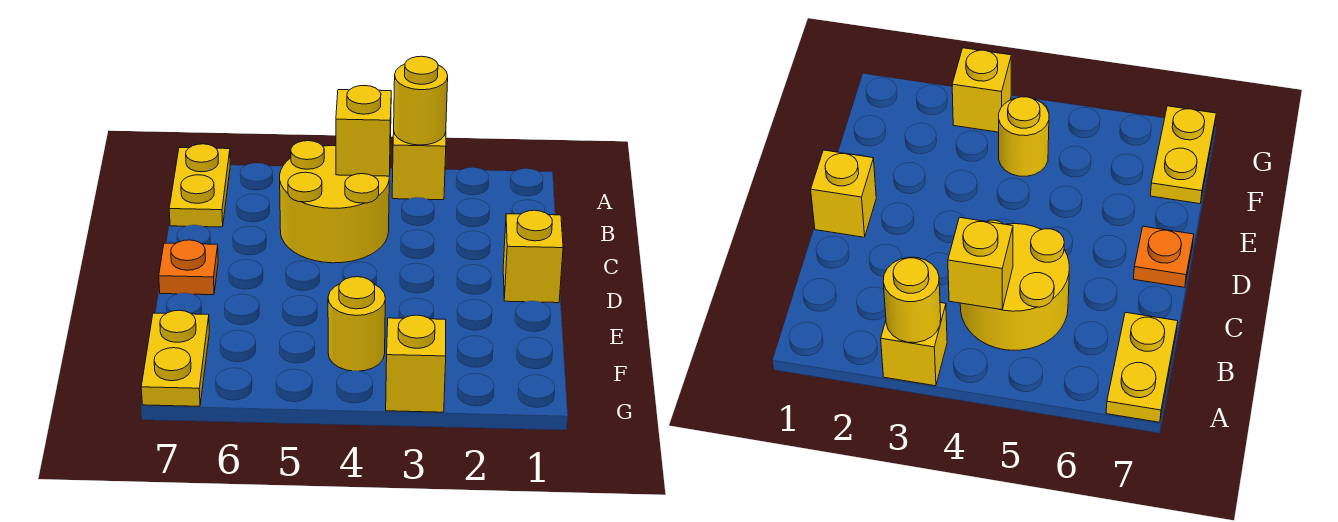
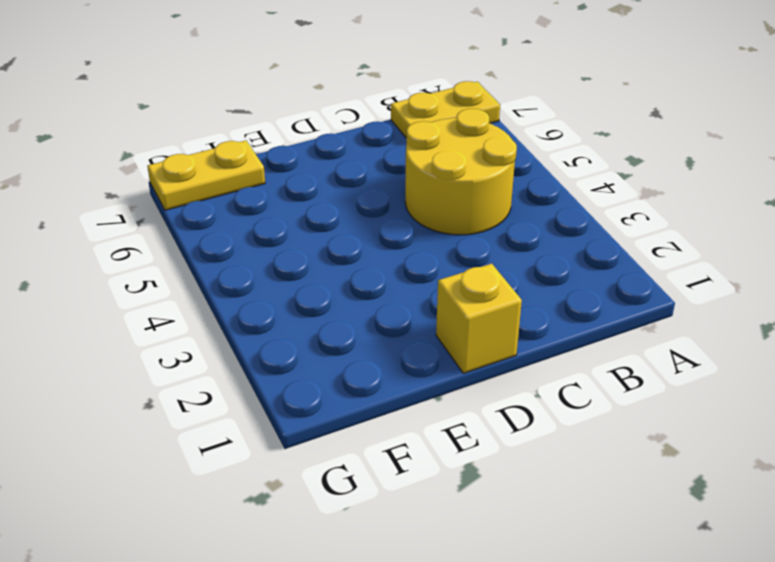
none -> yellow brick A3 level 1
none -> orange plate D7 level 1

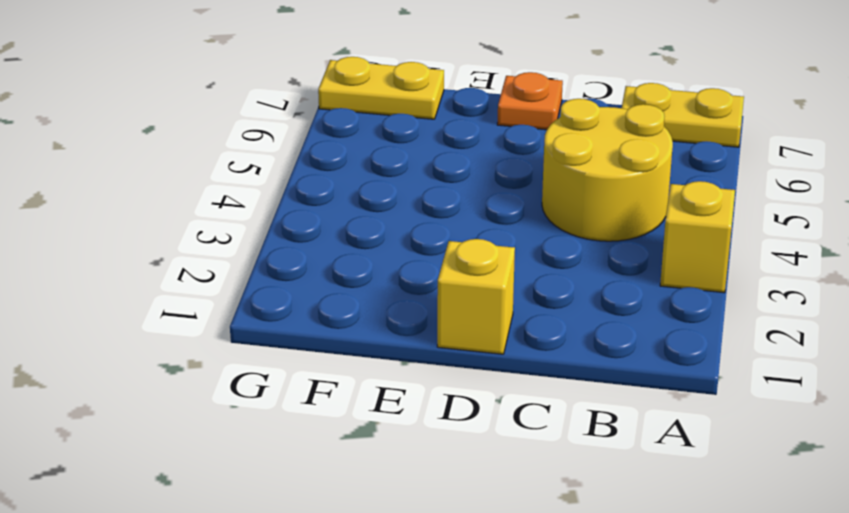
none -> yellow round brick F4 level 1
none -> yellow brick G3 level 1

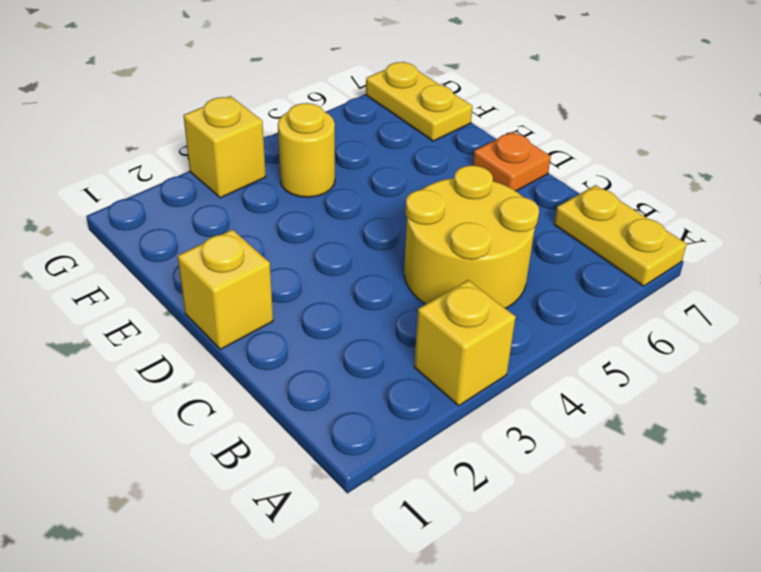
none -> yellow round brick A3 level 2
none -> yellow brick B4 level 2

